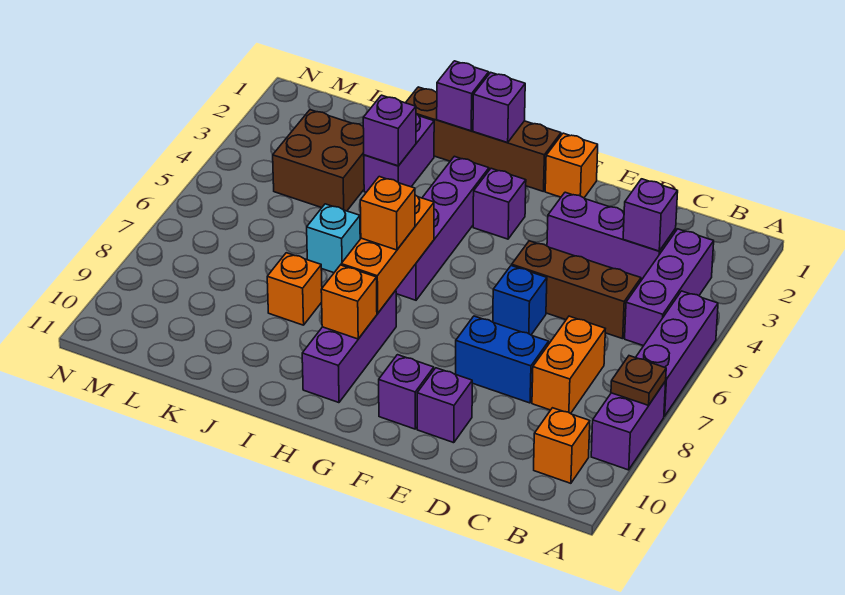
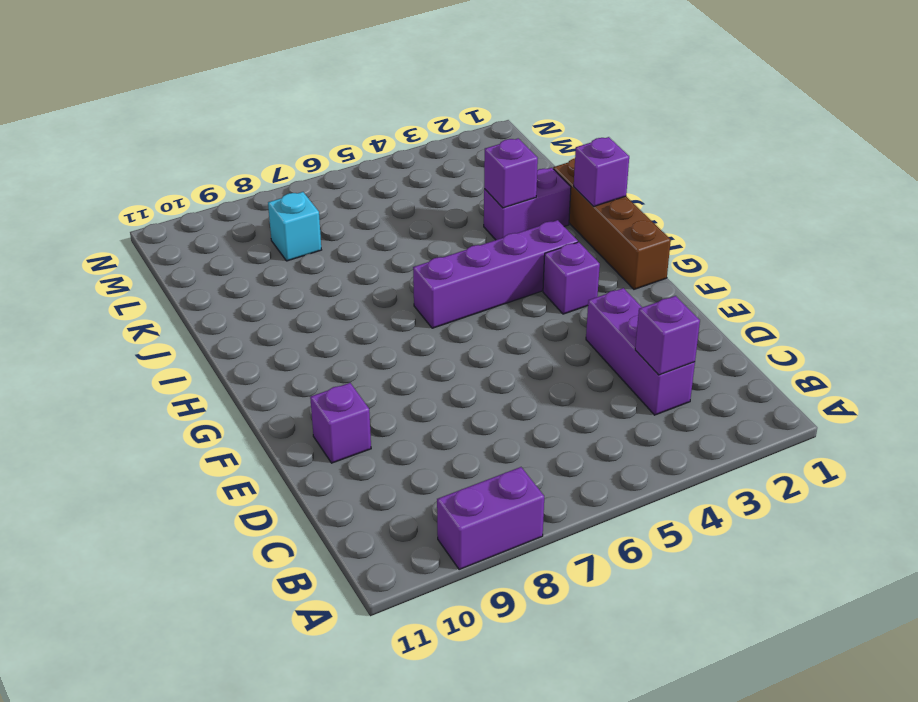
cyan brick L8 level 1 -> cyan brick J6 level 1
none -> purple brick A5:A7 level 1
none -> purple brick B3:B5 level 1
none -> orange brick B10 level 1

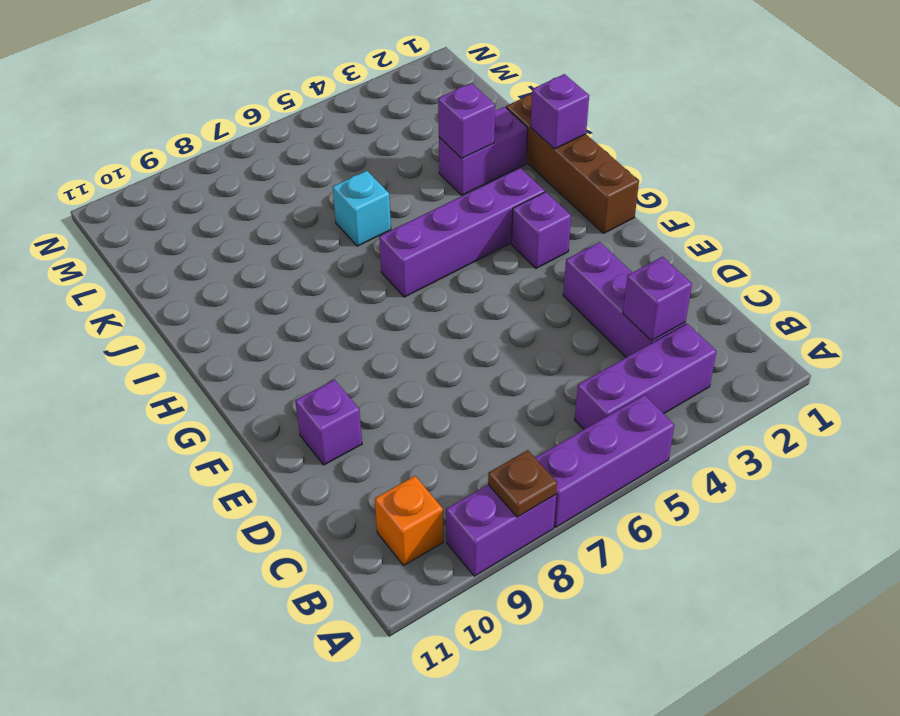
none -> brown brick C5:E5 level 1
none -> orange brick C7:C8 level 1
none -> blue brick D8:E8 level 1

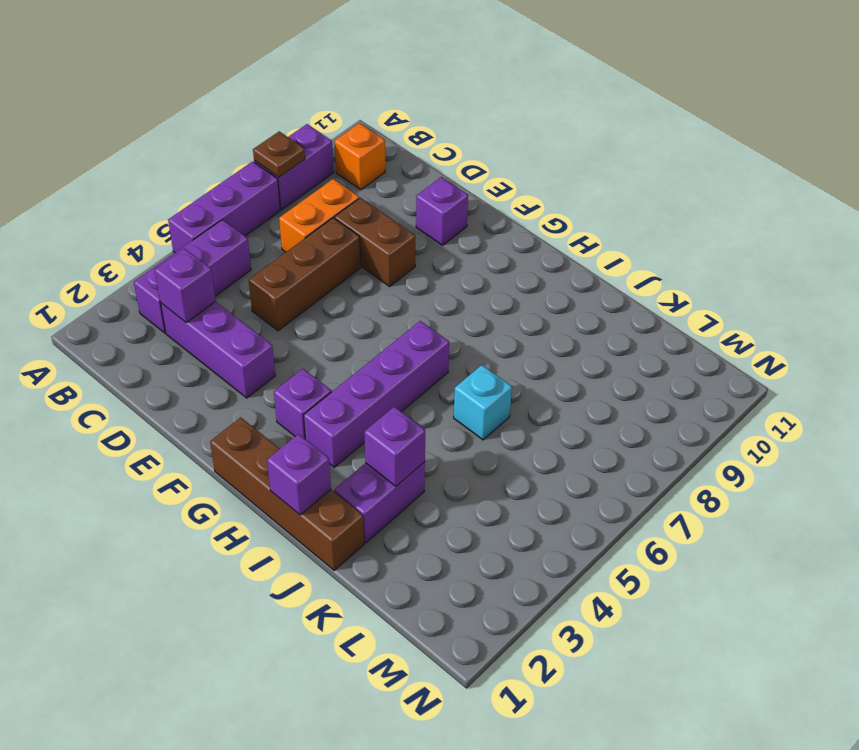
brown brick D5:D7 level 1 -> brown brick C5:E5 level 1
brown brick D8:E8 level 1 -> blue brick D8:E8 level 1
none -> blue brick E6 level 1
none -> orange brick F1 level 1
none -> purple brick F10 level 1

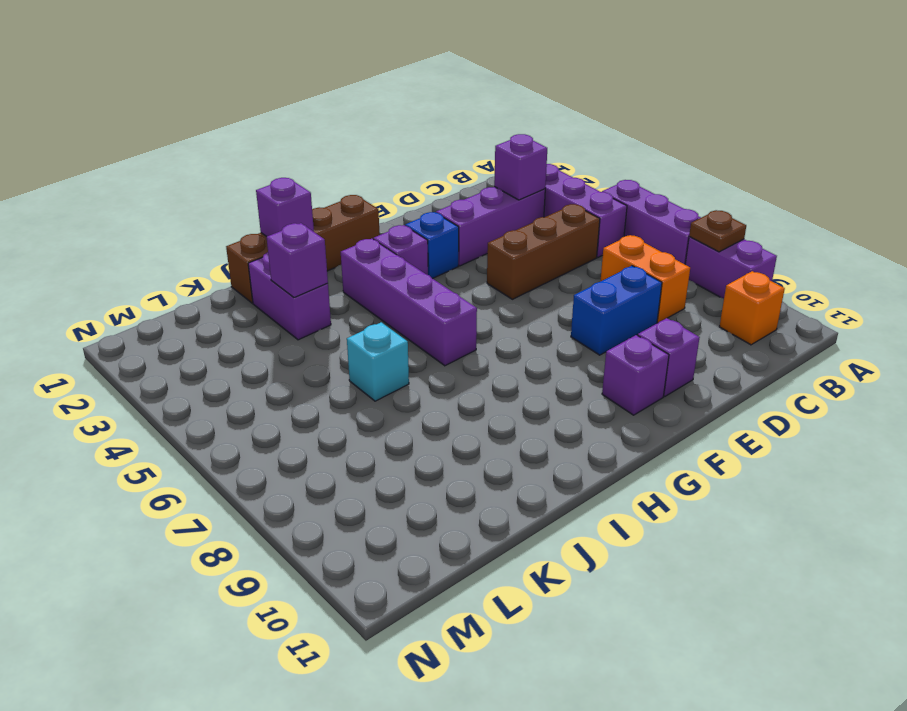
blue brick F3 level 1 -> blue brick E6 level 1
none -> orange brick F1 level 1
none -> purple brick H8:H10 level 1
none -> orange brick J8 level 1

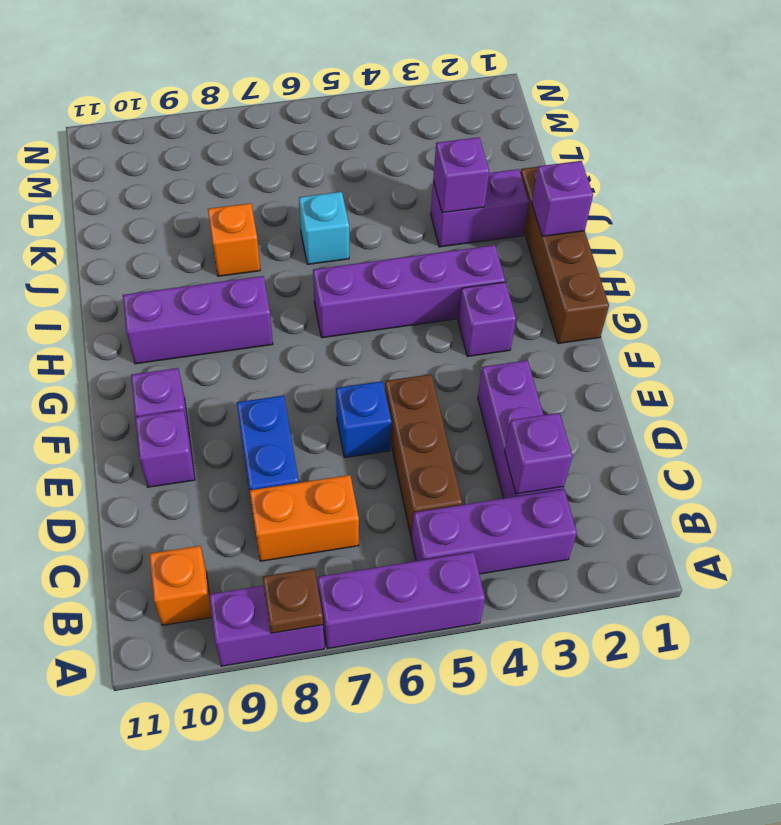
none -> orange brick F1 level 1
none -> brown brick K3:L4 level 1
none -> purple brick H1 level 2

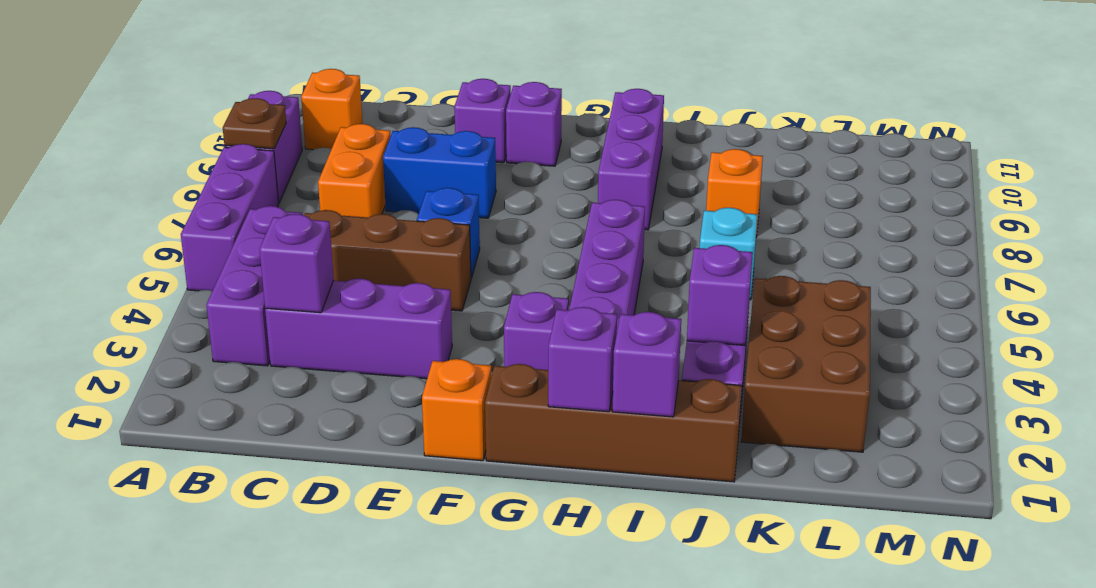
brown brick K2:L4 level 1 -> brown brick K3:L4 level 1
none -> orange brick H6:H8 level 2
none -> orange brick H9 level 2
none -> orange brick H7 level 3

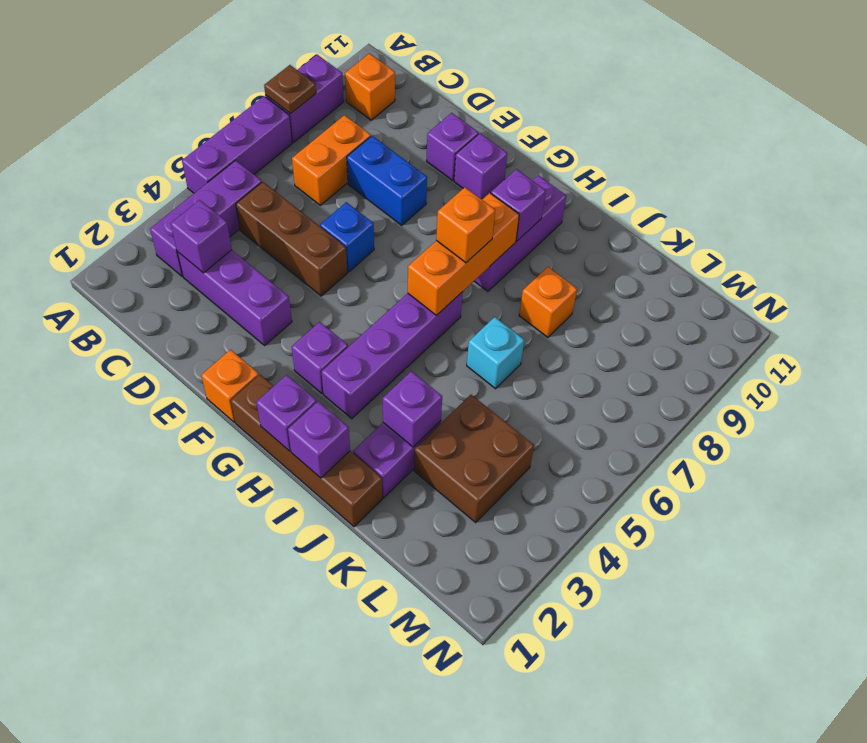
purple brick H9 level 2 -> orange brick H9 level 2

